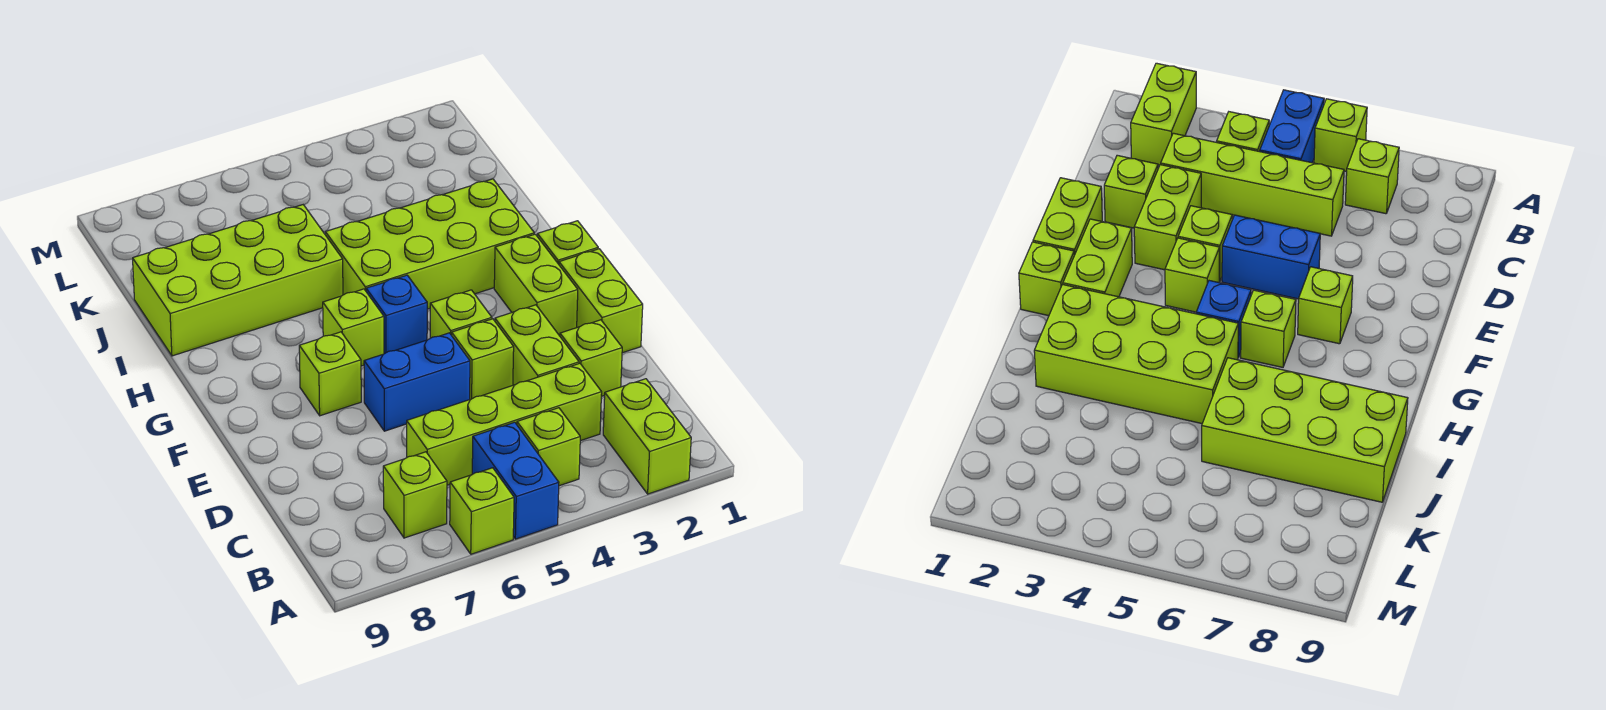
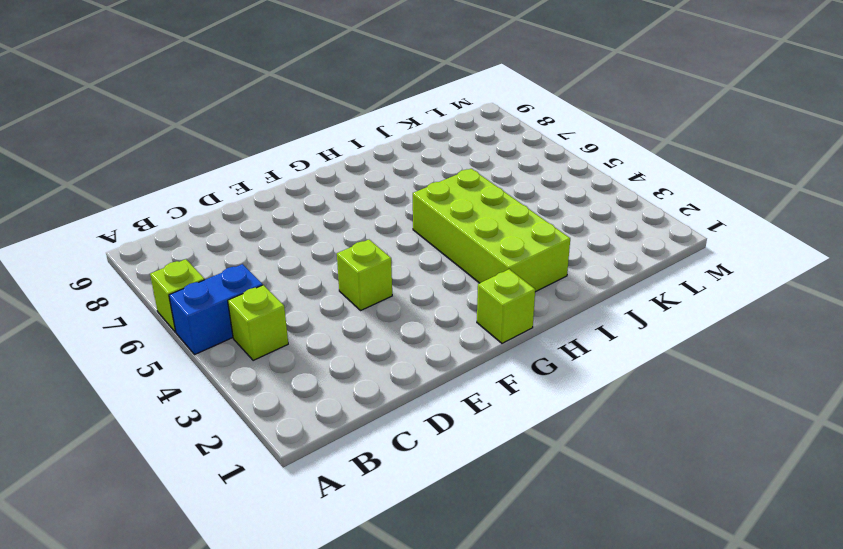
none -> lime brick A2:B2 level 1
none -> lime brick B7 level 1
none -> lime brick C3:C6 level 1

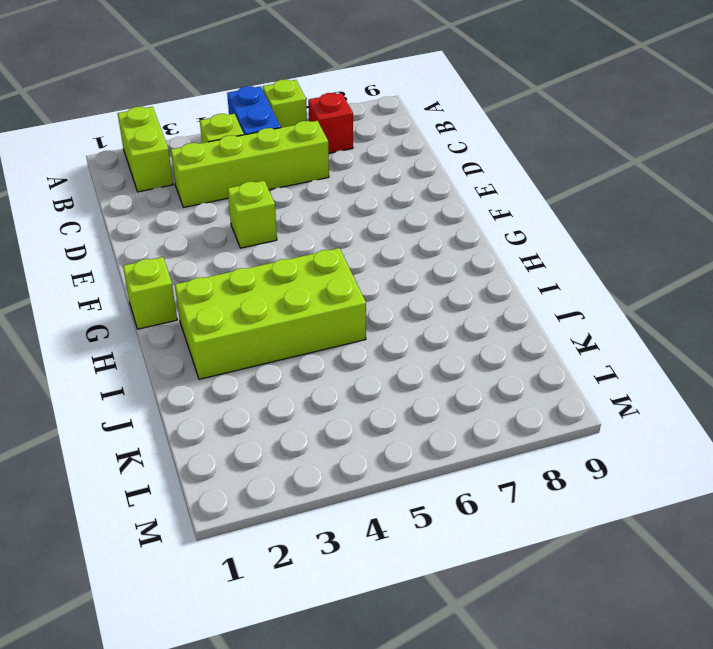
red brick B7 level 1 -> lime brick B7 level 1
none -> lime brick D2 level 1
none -> lime brick D3:E3 level 1
none -> lime brick E1:F1 level 1

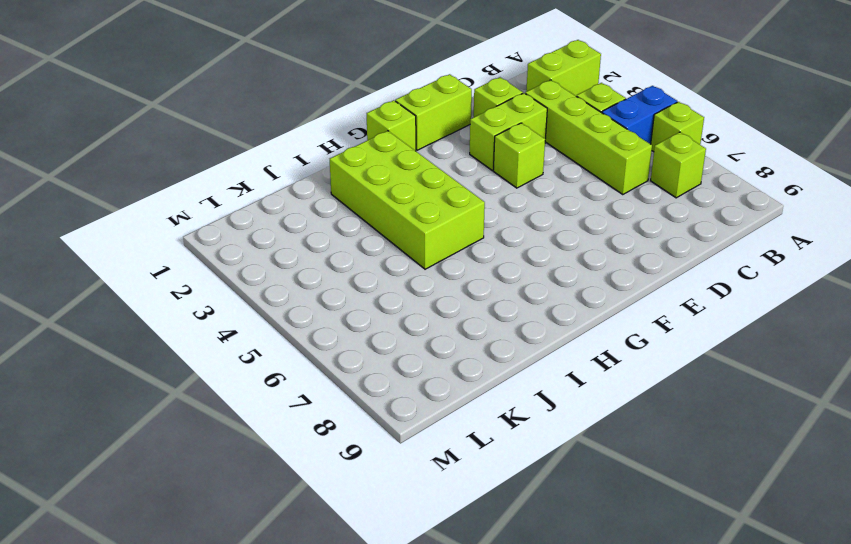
none -> blue brick E5:E6 level 1
none -> lime brick F2:G2 level 1
none -> lime brick F4 level 1

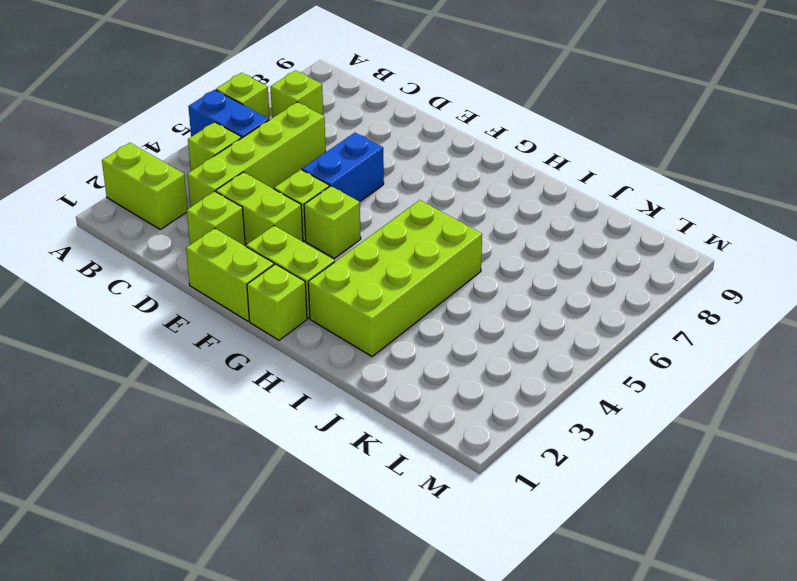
none -> lime brick F7 level 1
none -> blue brick G5 level 1
none -> lime brick G6 level 1

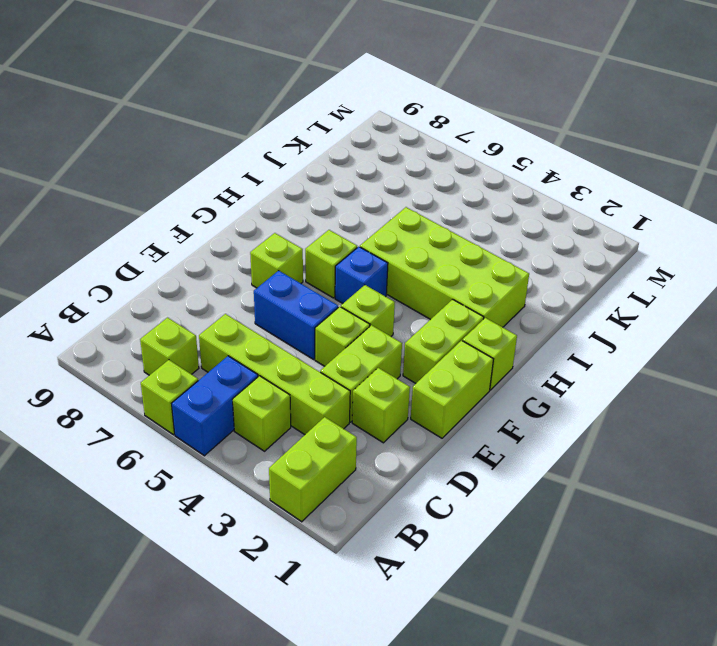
none -> lime brick I6:J9 level 1

